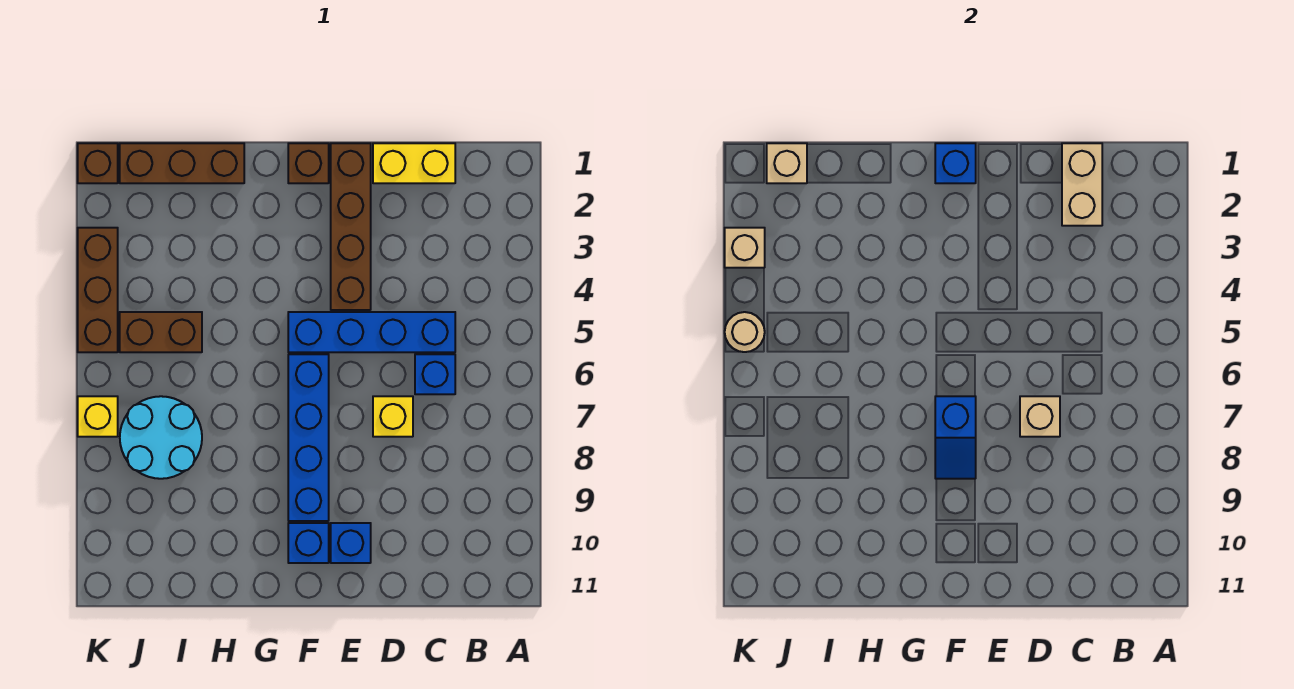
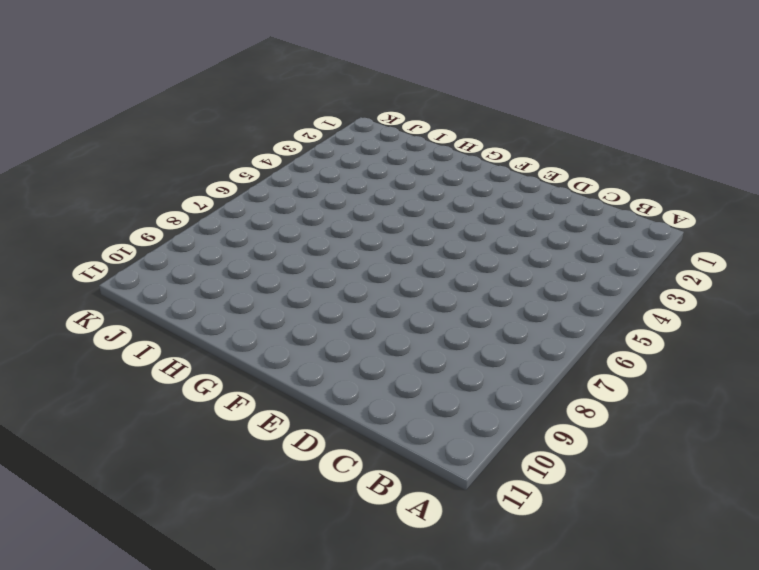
none -> yellow brick C1:D1 level 1
none -> blue brick C5:F5 level 1
none -> blue brick C6 level 1

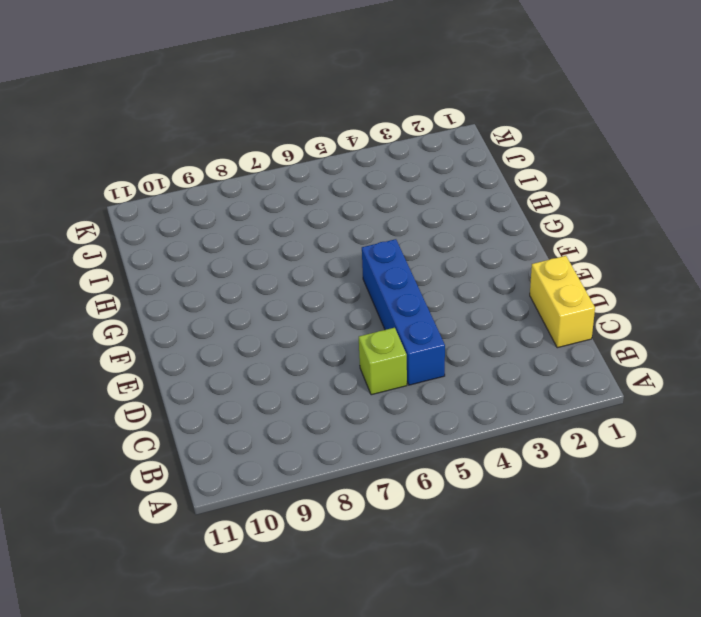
lime brick C6 level 1 -> blue brick C6 level 1
none -> yellow brick D7 level 1
none -> brown brick E1:E4 level 1
none -> blue brick E10 level 1

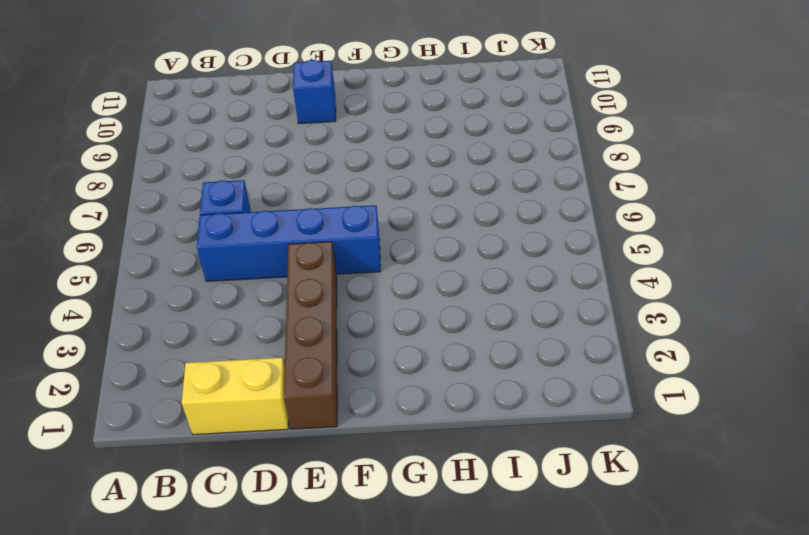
none -> yellow brick D7 level 1
none -> brown brick F1 level 1
none -> blue brick F6:F9 level 1

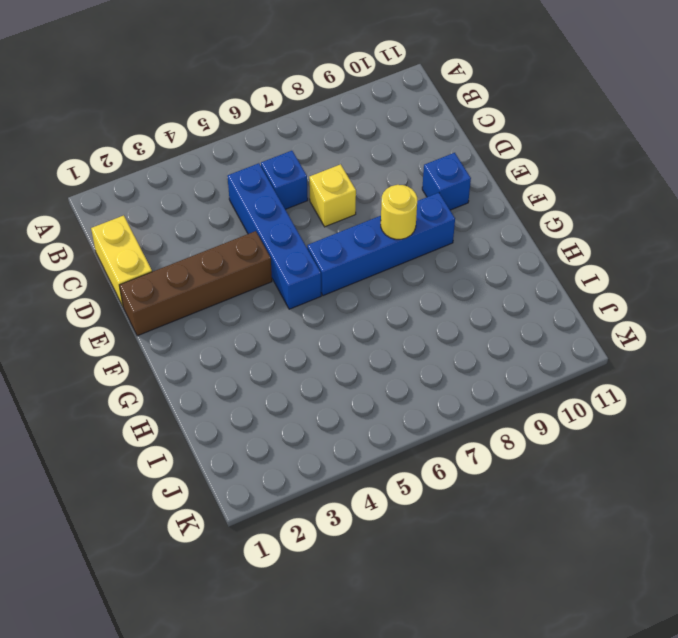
yellow round brick F8 level 2 -> blue slope F7:F8 level 2 top 7
none -> brown brick F1 level 1
none -> blue brick F10 level 1
none -> brown brick H1:J1 level 1

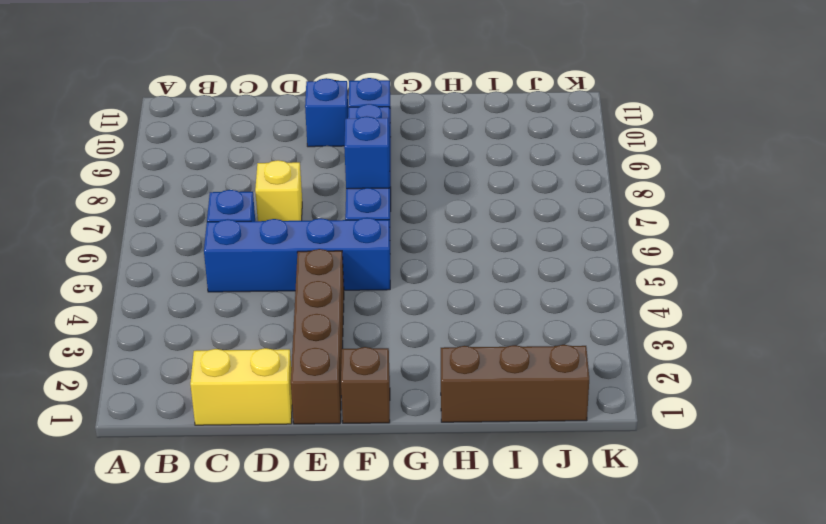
none -> brown brick I5:J5 level 1
none -> cyan round brick I7:J8 level 1
none -> brown brick K1 level 1

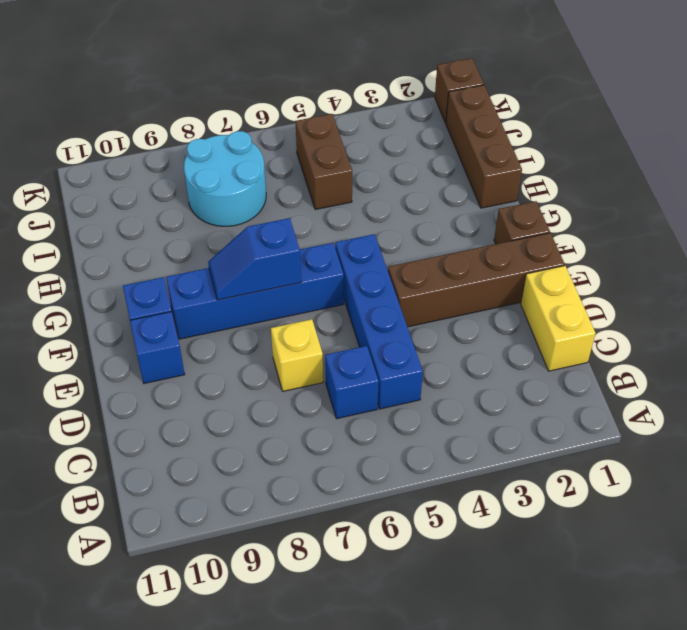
none -> brown brick K3:K5 level 1
none -> yellow brick K7 level 1
none -> tan brick C1:C2 level 2

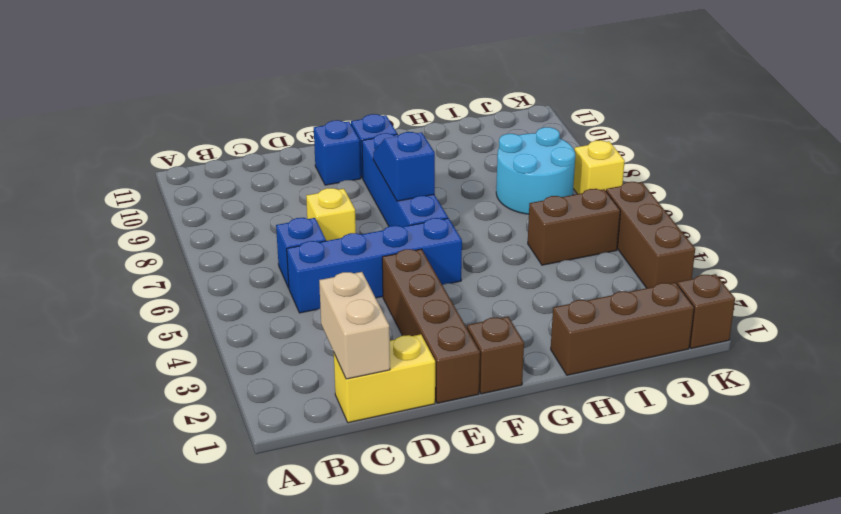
none -> tan brick D7 level 2
none -> blue brick F1 level 2
none -> tan brick J1 level 2

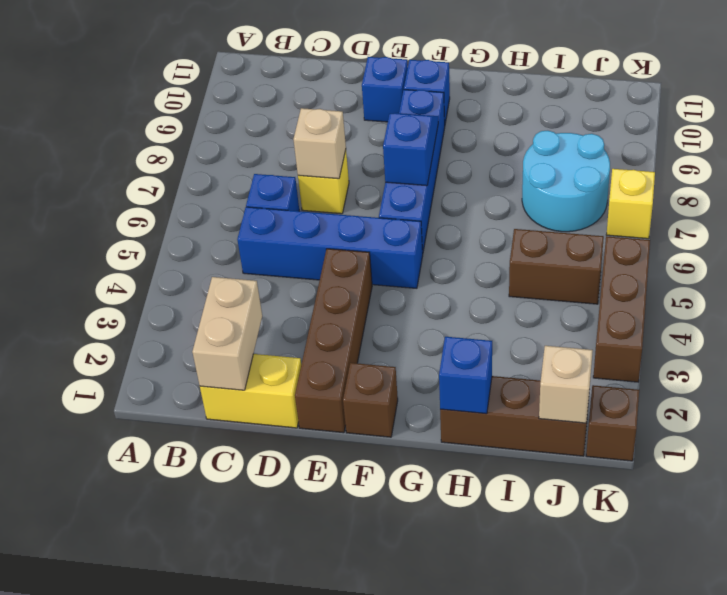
blue brick H1 level 2 -> blue brick F1 level 2
none -> tan brick K3 level 2
none -> tan round brick K5 level 2

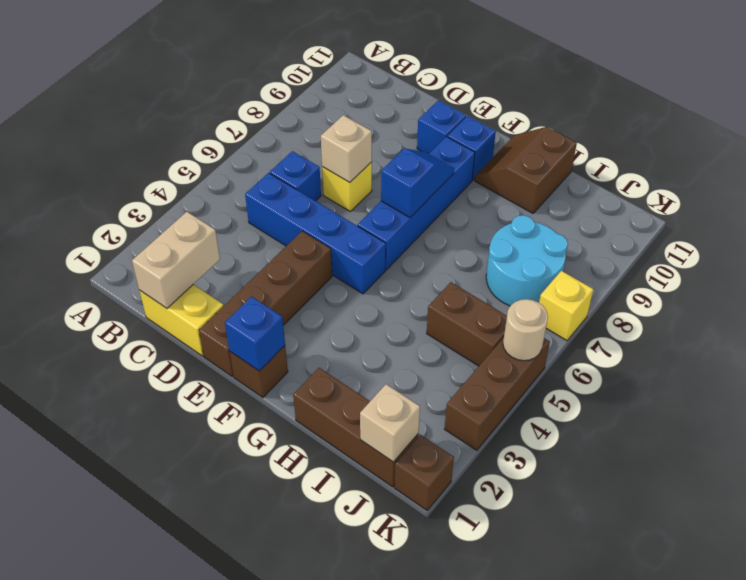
brown slope G10:H11 level 1 top H -> none
none -> tan brick K3 level 2

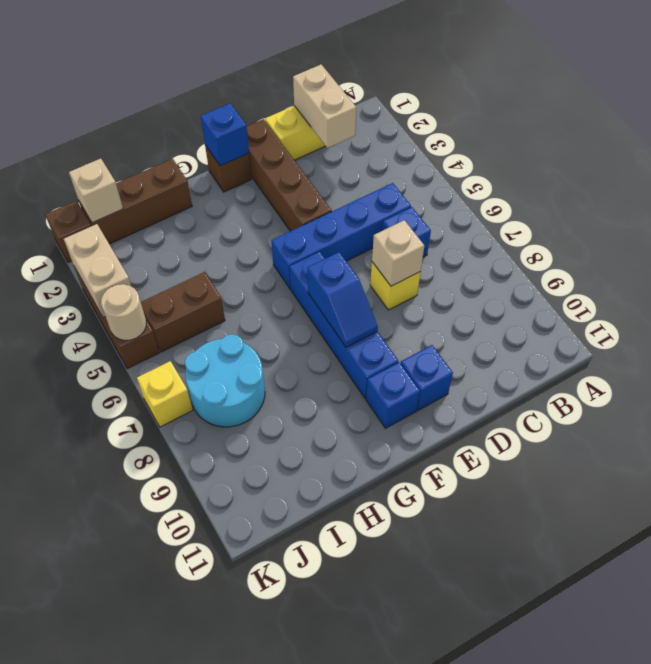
tan brick K3:K4 level 2 -> tan brick K3 level 2

